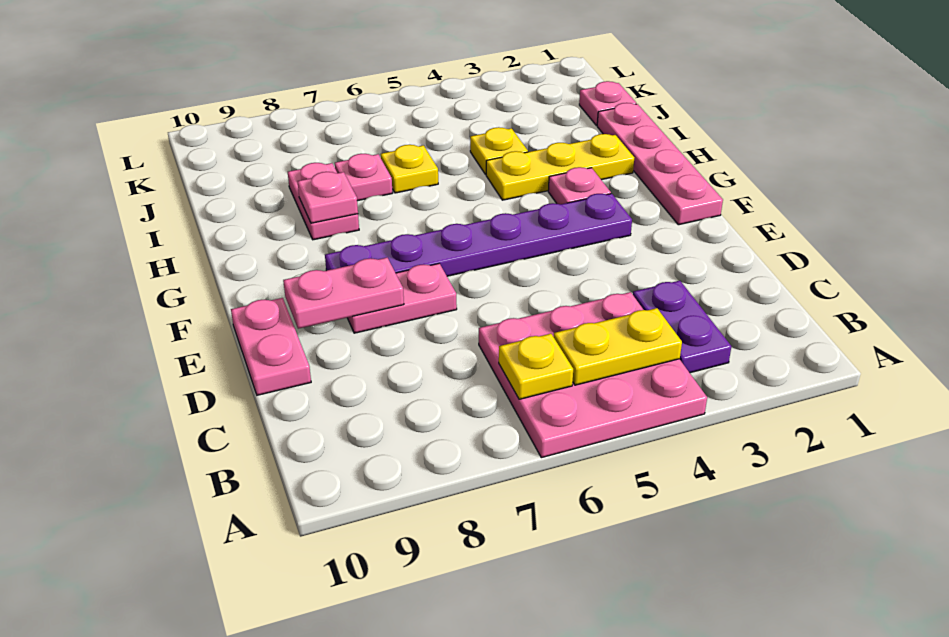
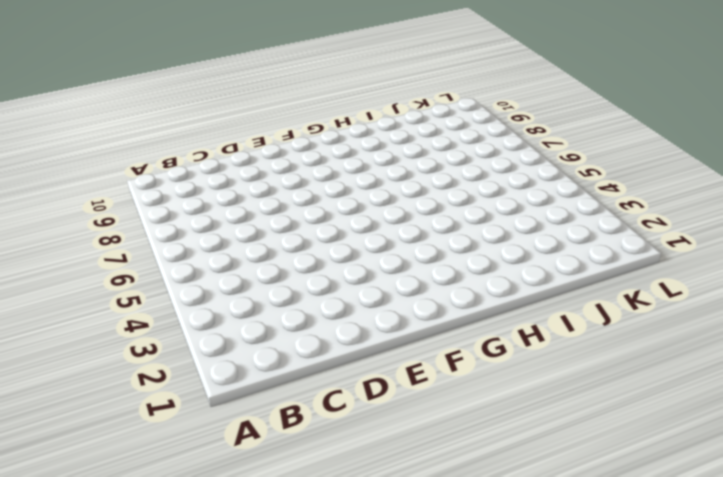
none -> pink plate A4:C6 level 1
none -> purple plate B3:C3 level 1
none -> pink plate D10:E10 level 1

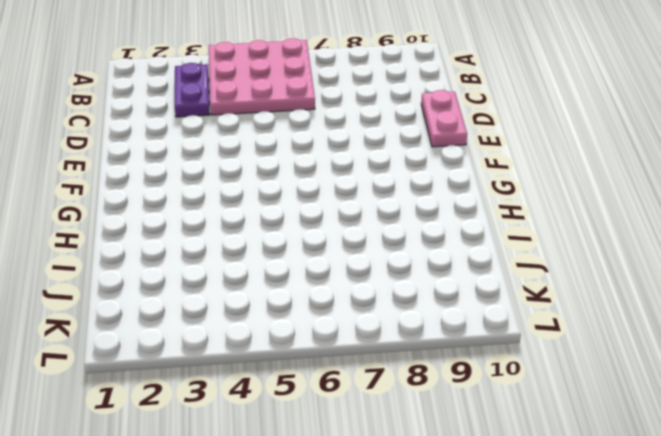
none -> pink plate E7:E8 level 1
none -> pink plate F1:I1 level 1
none -> purple plate F3:F8 level 1

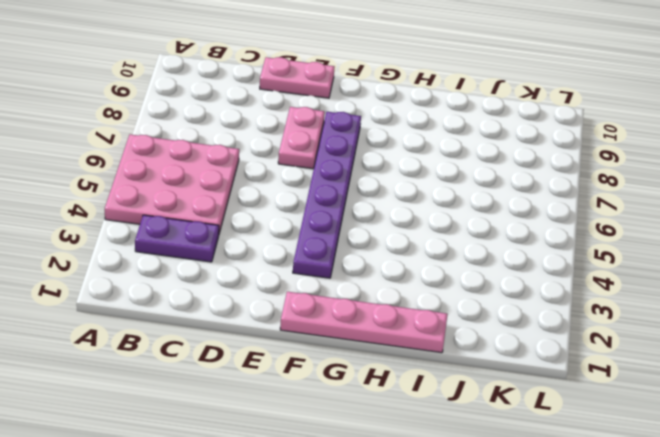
none -> pink plate G3 level 1
none -> yellow plate H2:H4 level 1
none -> pink plate H8:I8 level 1

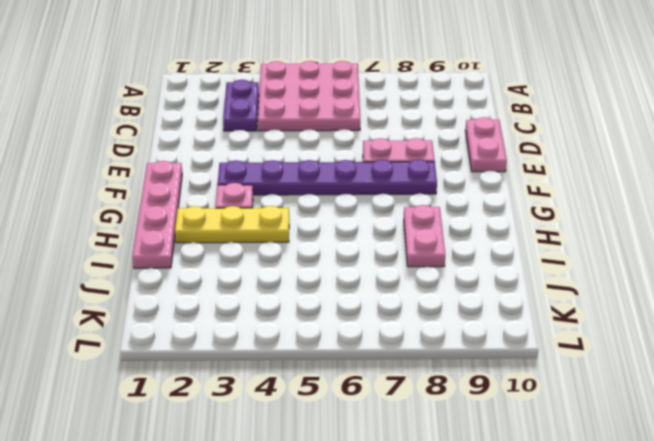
none -> yellow plate I4 level 1
none -> yellow plate I6 level 1
none -> pink plate I7 level 1

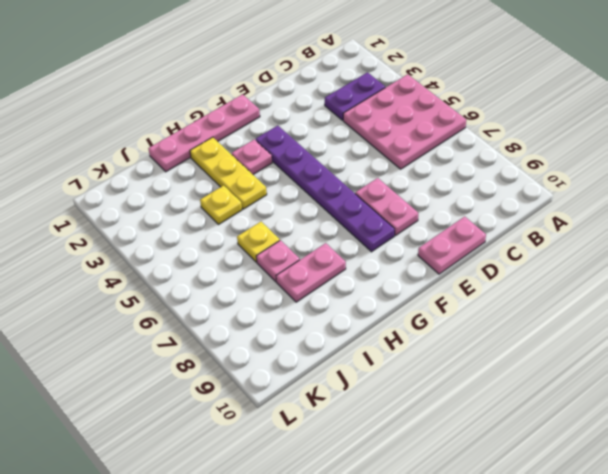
none -> pink plate J1 level 1
none -> yellow plate B4:B5 level 2
none -> yellow plate B6 level 2

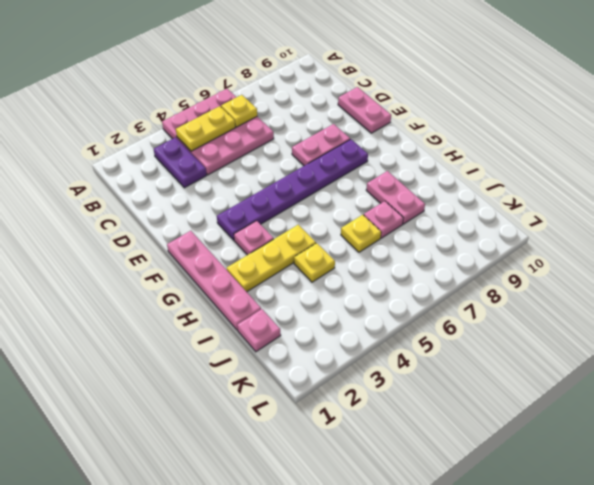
none -> pink plate E8:E9 level 2
none -> pink plate H8 level 2

